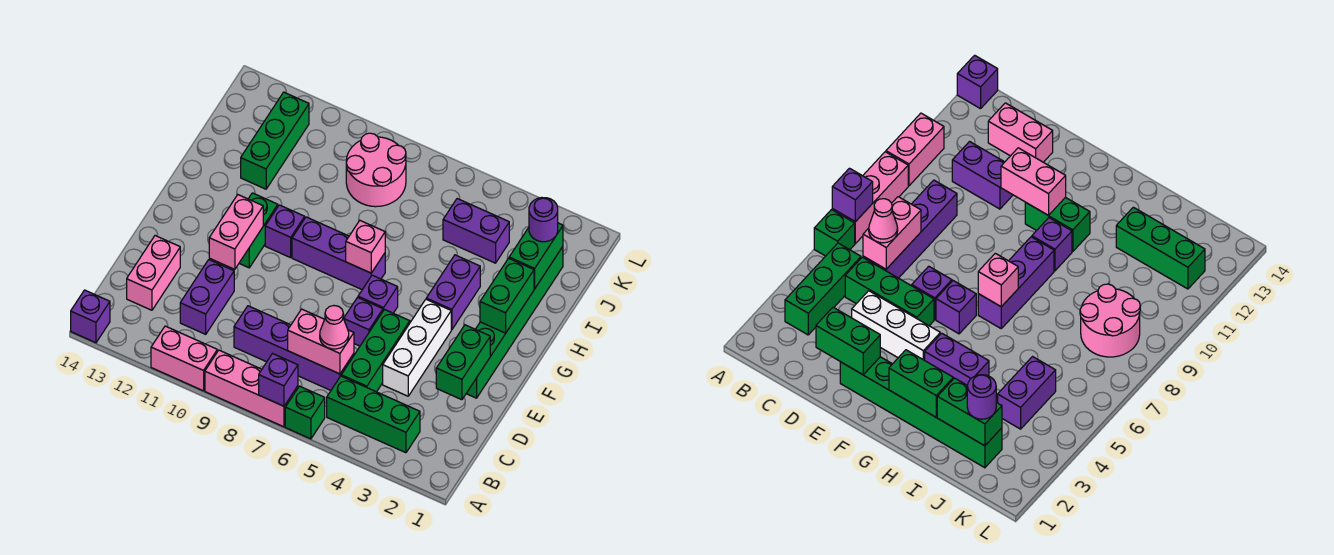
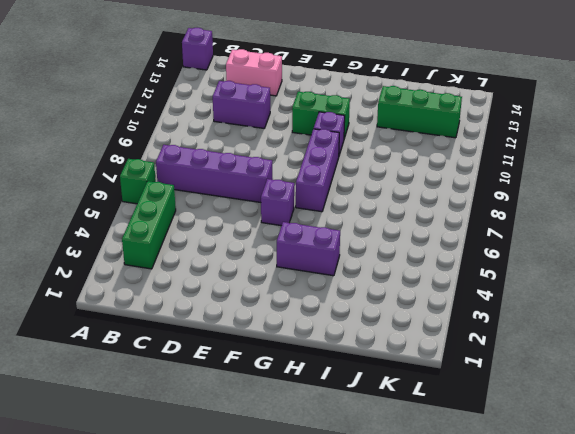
purple brick B7:E7 level 1 -> purple brick C6:C9 level 1
none -> pink brick A7:A9 level 1
none -> pink brick A10:A11 level 1
none -> green brick C5:E5 level 1

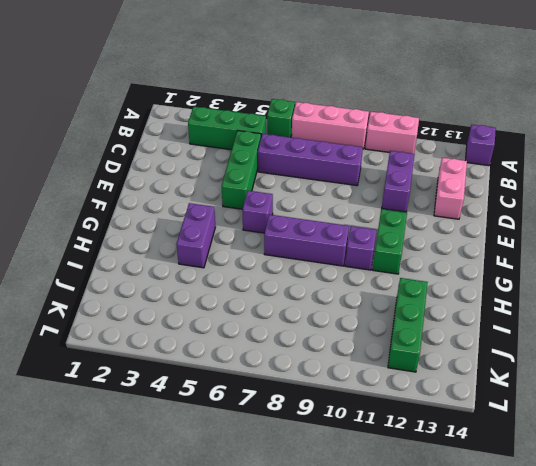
none -> white brick D4:F4 level 1
none -> green brick E2:J2 level 1
none -> purple brick E6 level 1

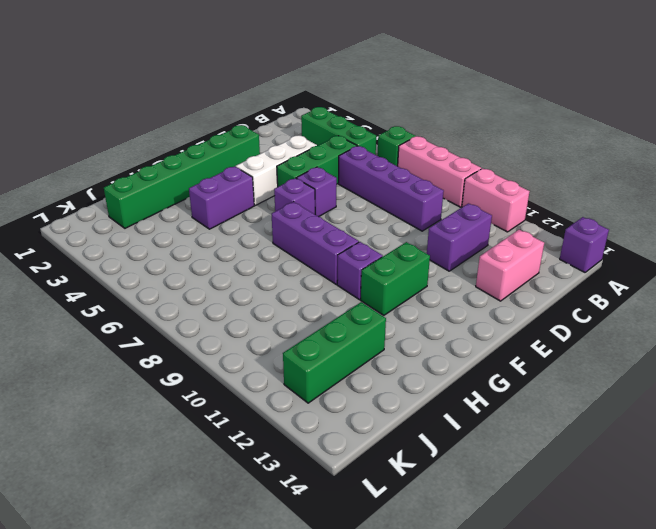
none -> purple brick J4:J5 level 1
none -> pink round brick J8:K9 level 1
none -> purple brick A7 level 2

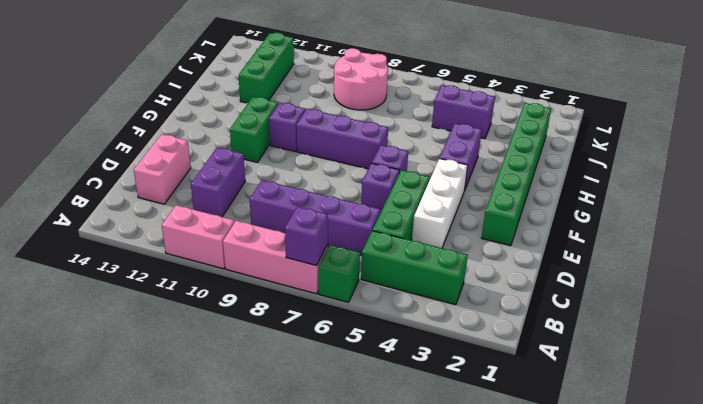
none -> purple brick A14 level 1
none -> pink brick C6:C7 level 2
none -> green brick D2:E2 level 2

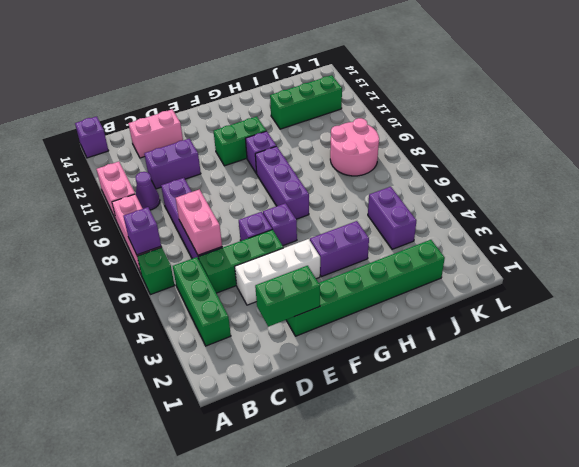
purple cone B10 level 1 -> none
none -> pink brick E11:F11 level 2
none -> green brick G2:H2 level 2
none -> pink brick G7 level 2

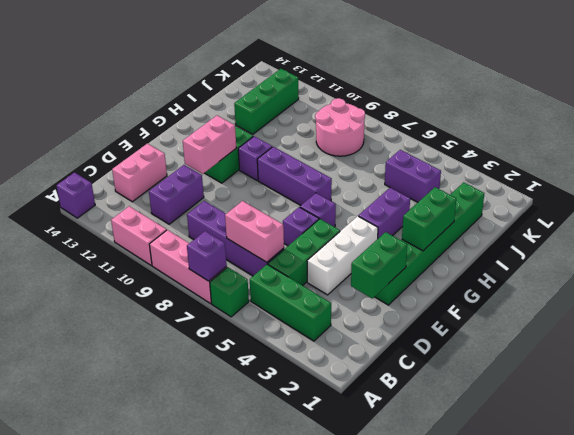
none -> pink brick G7 level 2
none -> green brick I2:J2 level 2
none -> pink cone C6 level 3

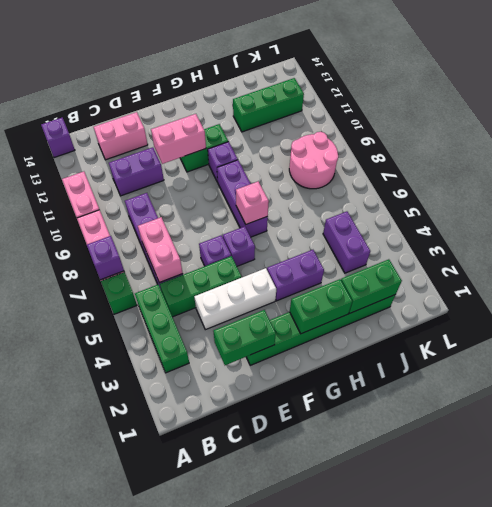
none -> pink cone C6 level 3
none -> purple round brick J2 level 3

